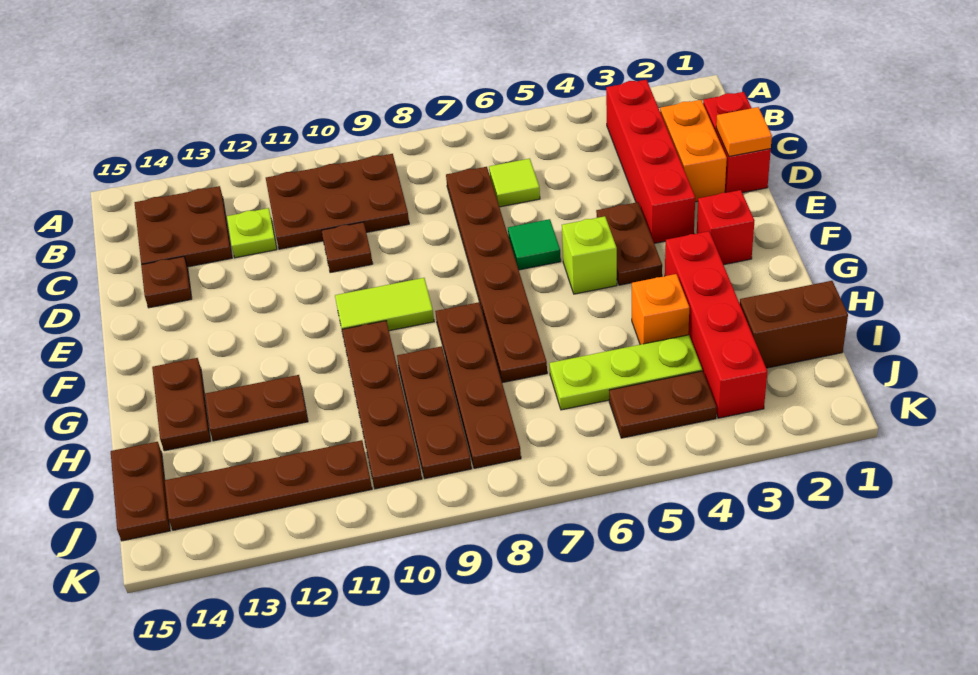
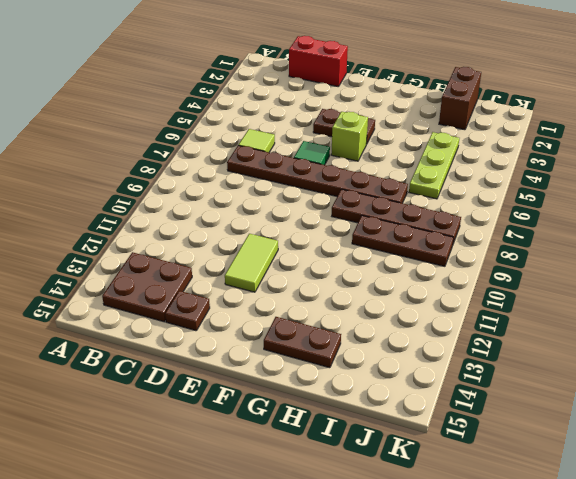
lime tile E11:E12 level 1 -> lime tile F9:F10 level 1
none -> red brick B3:E3 level 1
none -> brown plate B9:C11 level 1
none -> orange brick C2:D2 level 1

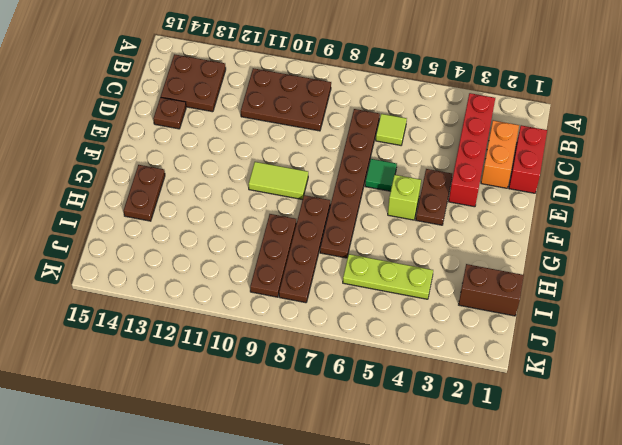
none -> lime plate C12 level 1
none -> brown plate D10 level 1
none -> red brick F2 level 1

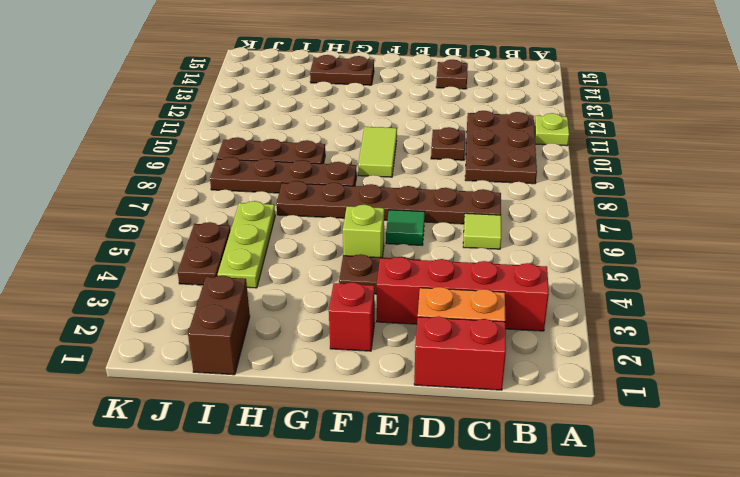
lime plate A11 level 1 -> lime plate C12 level 1
none -> brown plate B13:C14 level 1
none -> red brick G3:J3 level 1
none -> brown plate G10:J10 level 1

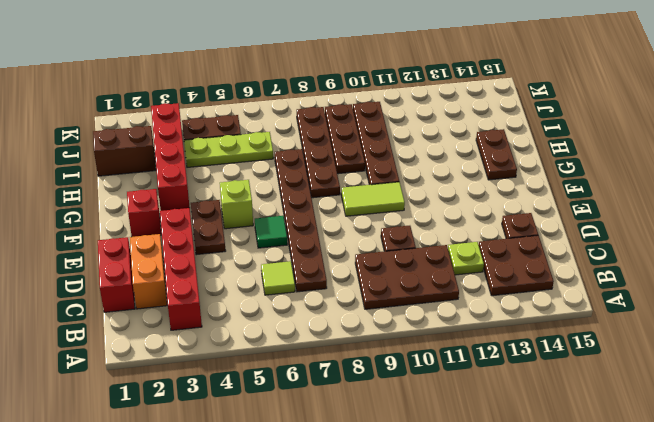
none -> orange brick H4 level 1
none -> brown plate H12:H13 level 1
none -> brown plate I15:J15 level 1

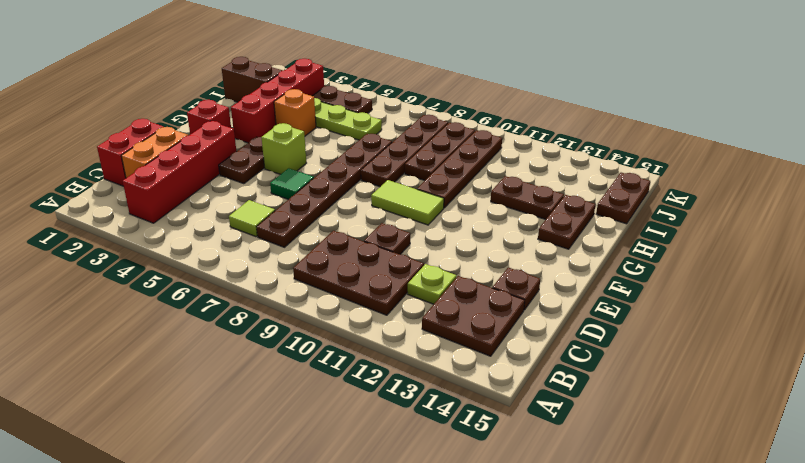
none -> brown plate J11:J14 level 1
none -> orange tile D1 level 2

